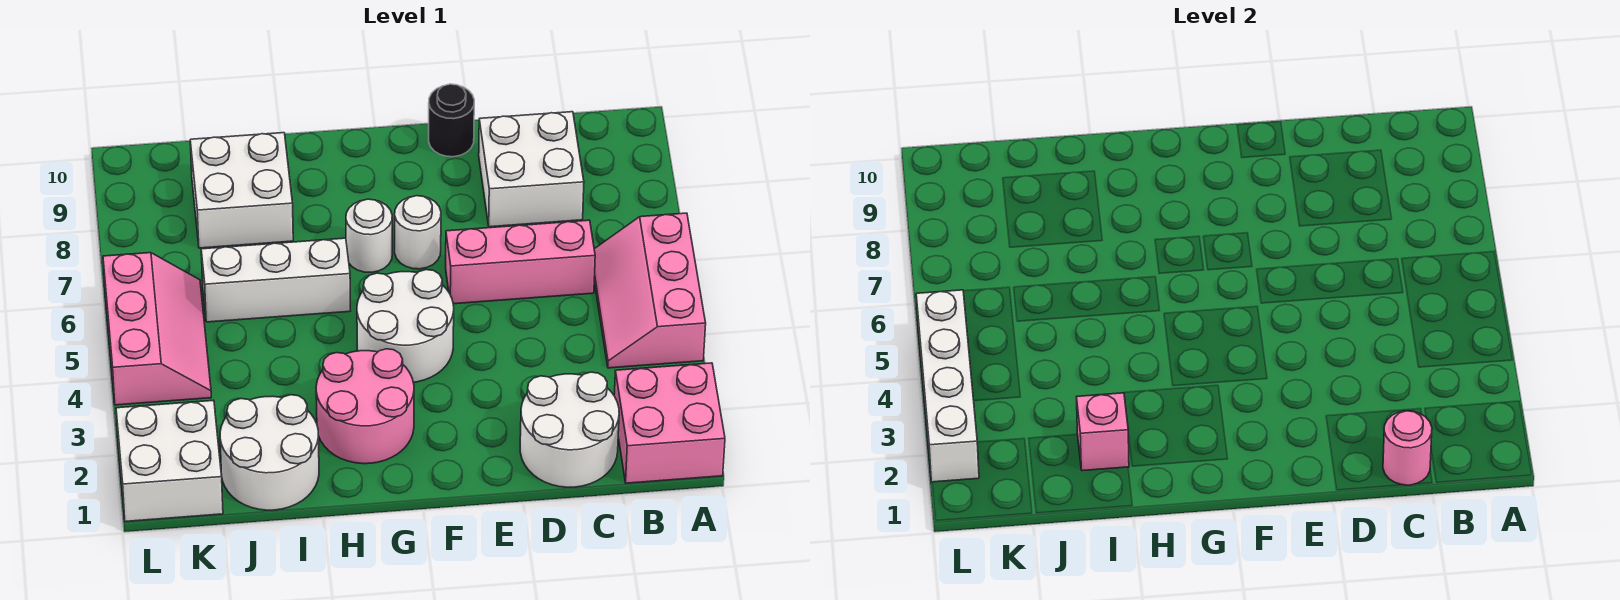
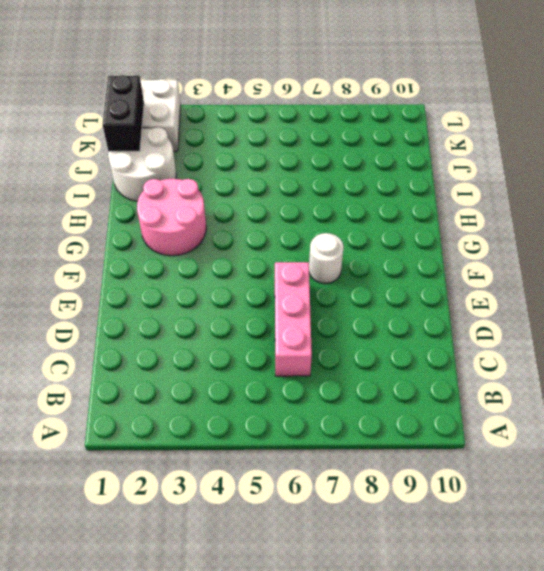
black brick J1:K1 level 2 -> none
none -> pink brick A1:B2 level 1
none -> pink slope A4:B6 level 1 top A
none -> white round brick C1:D2 level 1

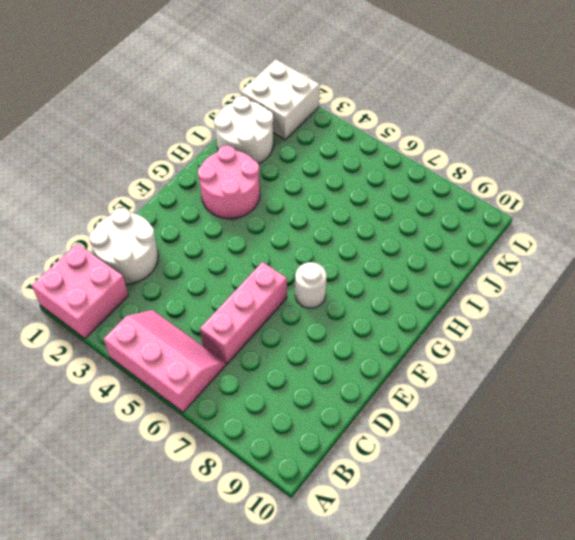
none -> white brick C8:D9 level 1
none -> black round brick E10 level 1
none -> white round brick F4:G5 level 1

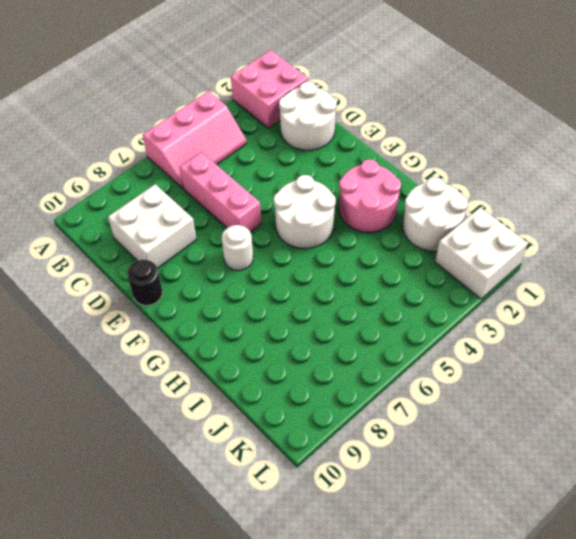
none -> white round brick G7 level 1
none -> white brick H6:J6 level 1
none -> white brick I8:J9 level 1

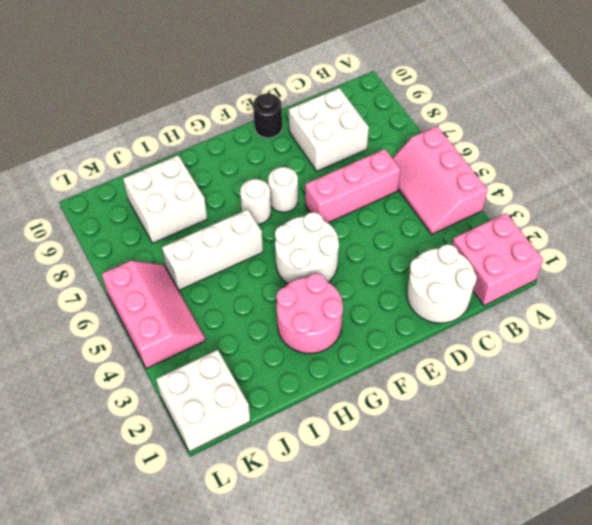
none -> white round brick I1:J2 level 1
none -> pink round brick C1 level 2
none -> pink brick I2 level 2

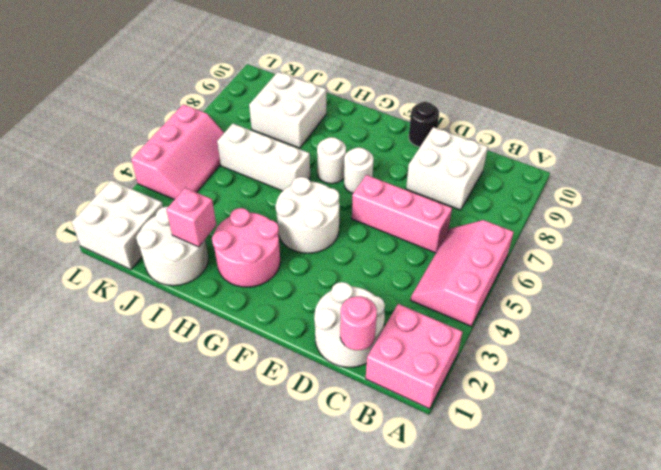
none -> white brick L2:L5 level 2

